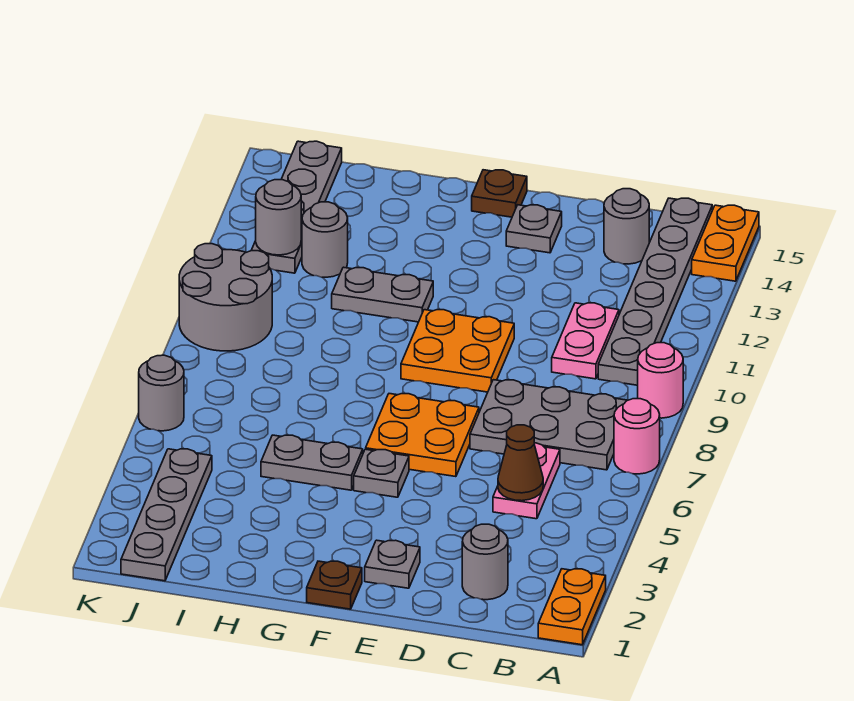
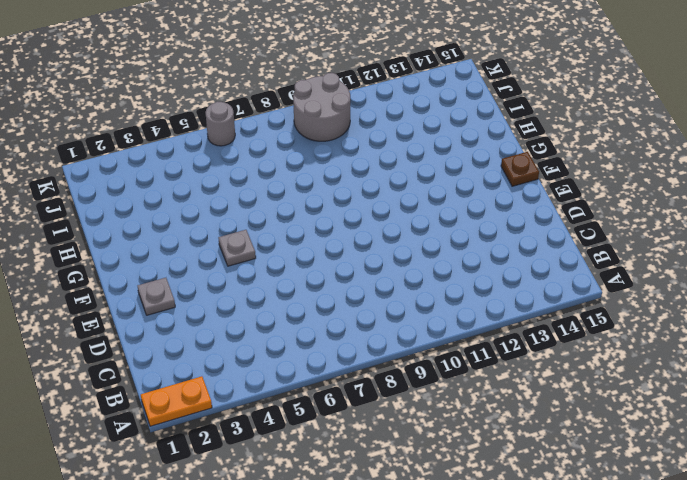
none -> pink round brick A7 level 1
none -> pink round brick A9 level 1
none -> orange plate A14:A15 level 1

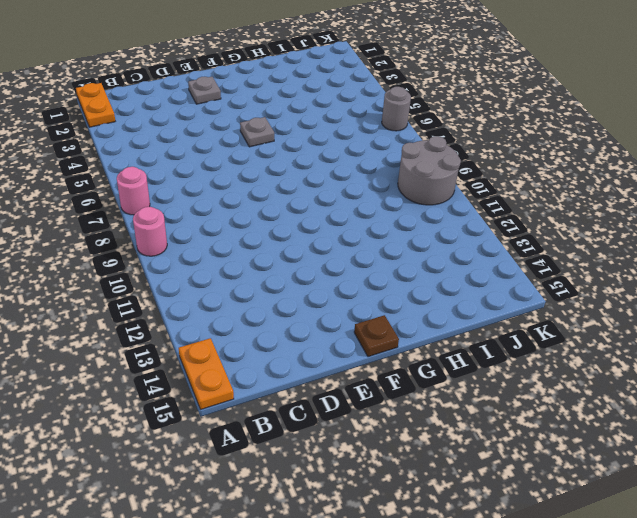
none -> grey plate B7:D8 level 1
none -> grey plate B10:B15 level 1
none -> grey round brick C2 level 1

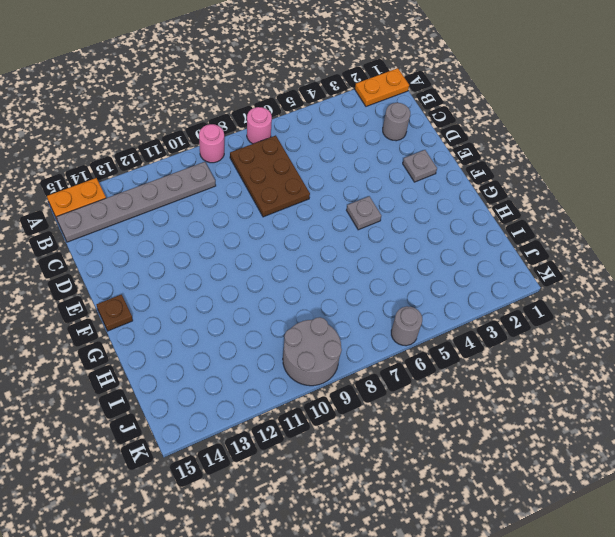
brown plate B7:D8 level 1 -> grey plate B7:D8 level 1
none -> pink plate C5:C6 level 1
none -> pink plate C10:C11 level 1
none -> grey round brick C14 level 1

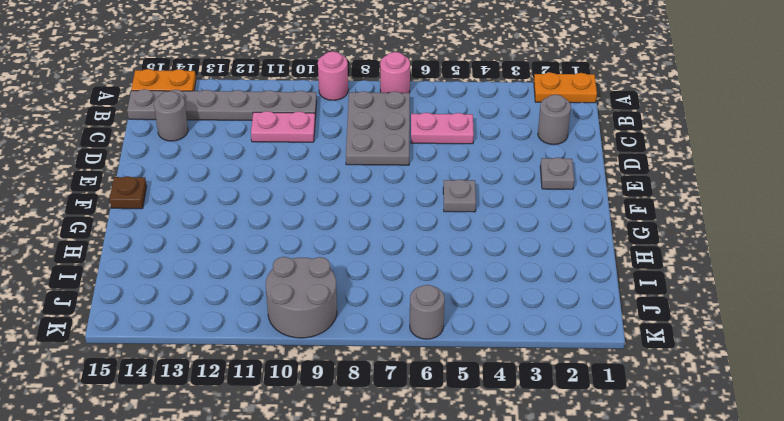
none -> orange plate E6:F7 level 1
none -> orange plate E9:F10 level 1
none -> grey plate E14 level 1

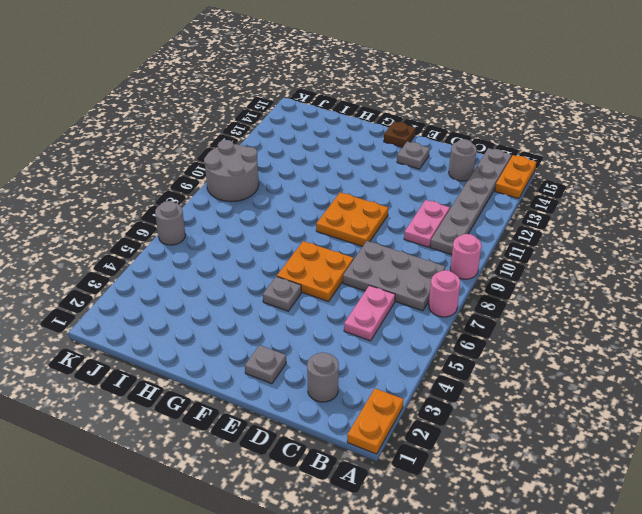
none -> brown plate F1 level 1
none -> grey plate G5:H5 level 1
none -> grey plate G11:H11 level 1

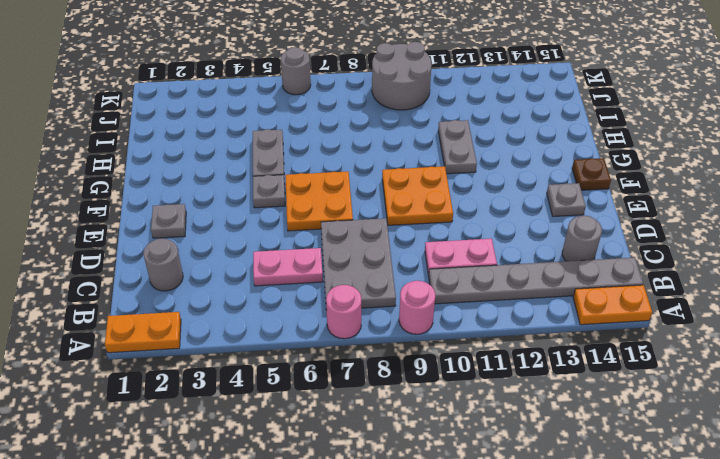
none -> brown plate F1 level 1
none -> grey round brick I12 level 1
none -> grey plate J1:J4 level 1

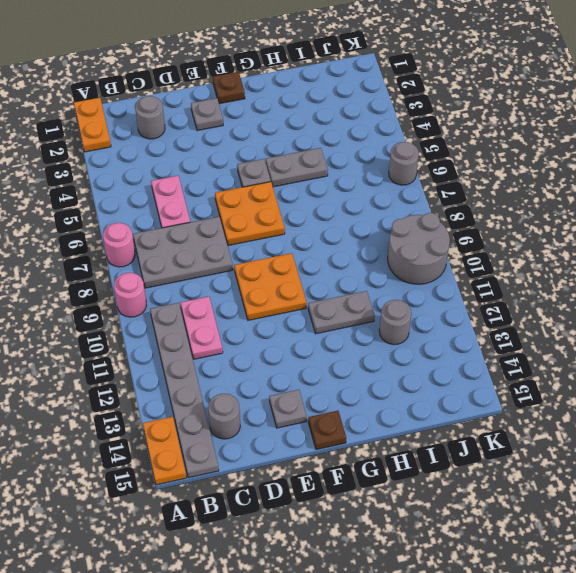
none -> grey plate J1:J4 level 1
none -> grey plate J12:J15 level 1
none -> brown cone C5 level 2

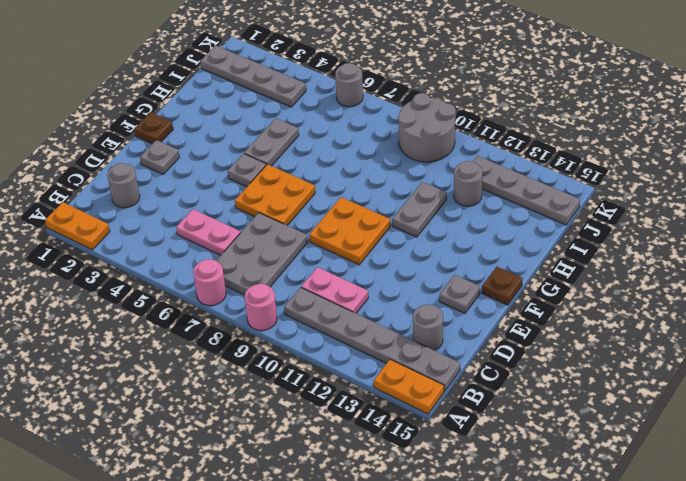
none -> brown cone C5 level 2
none -> grey round brick J12 level 2

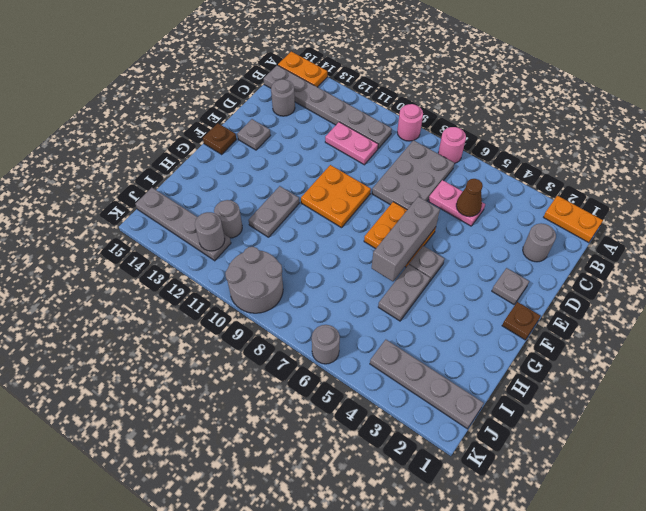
grey brick E6:G6 level 2 -> none

